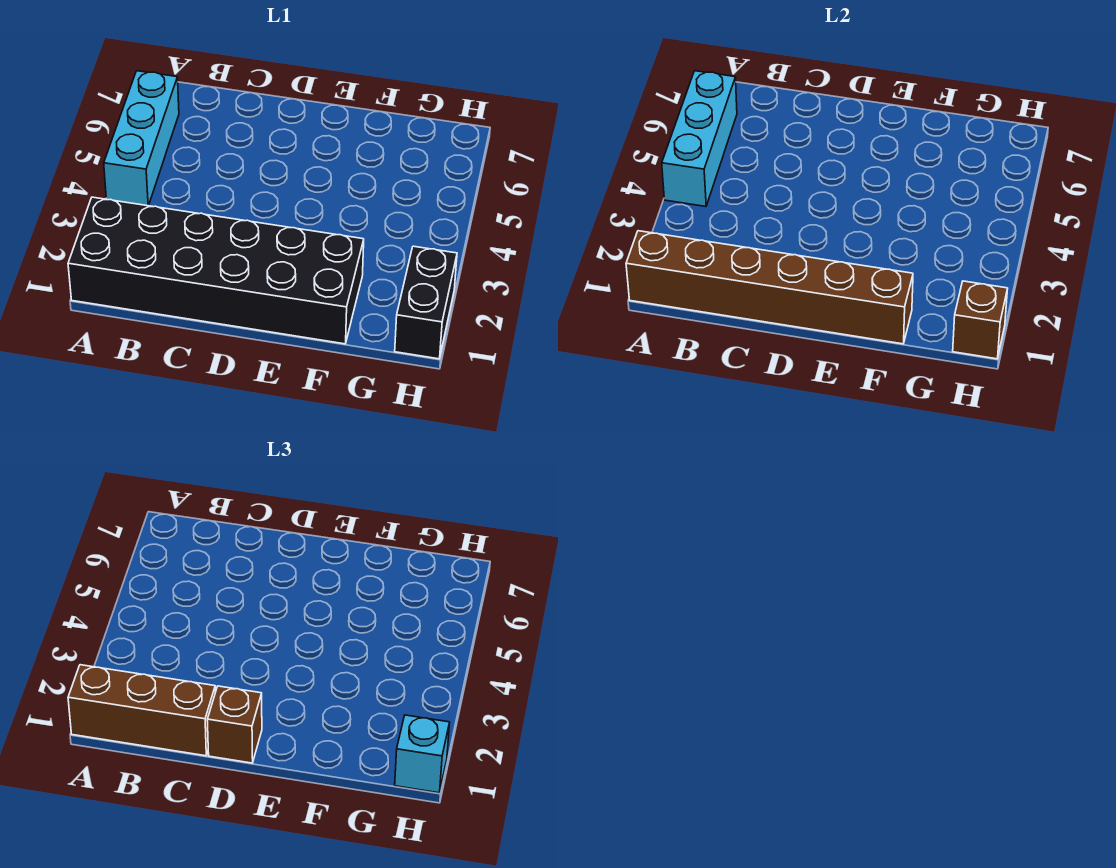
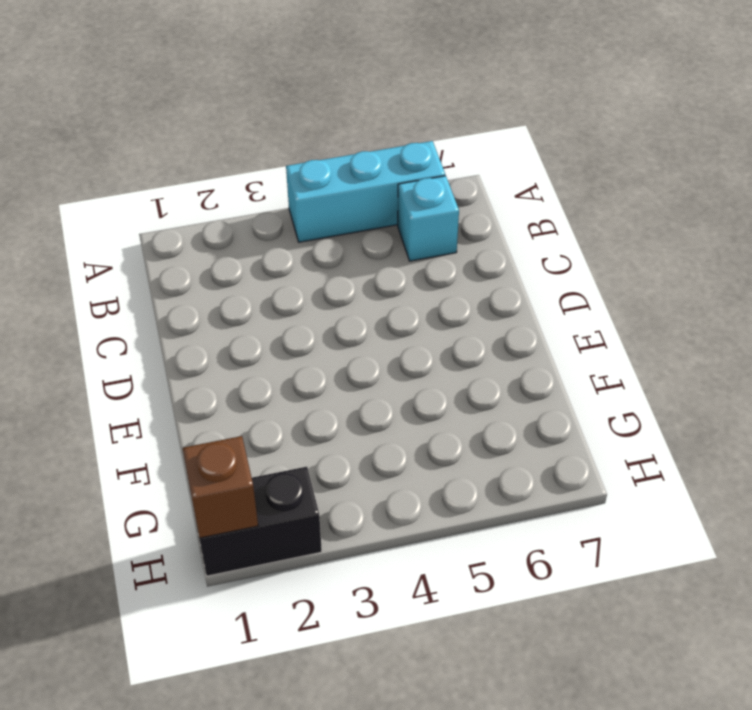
cyan brick B6 level 1 -> cyan brick H1 level 3
none -> black brick A1:F2 level 1
none -> brown brick A1:F1 level 2

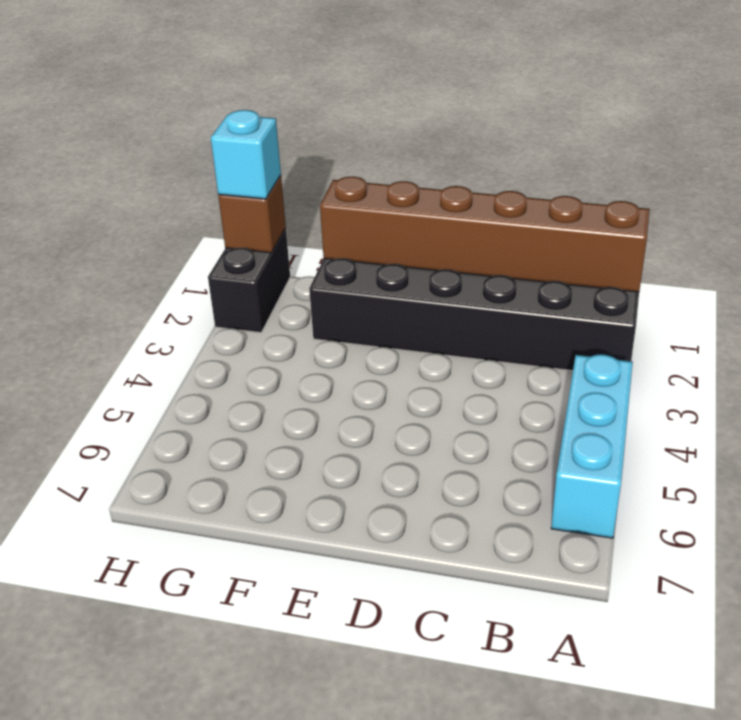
none -> cyan brick A4:A6 level 2
none -> brown brick A1:C1 level 3

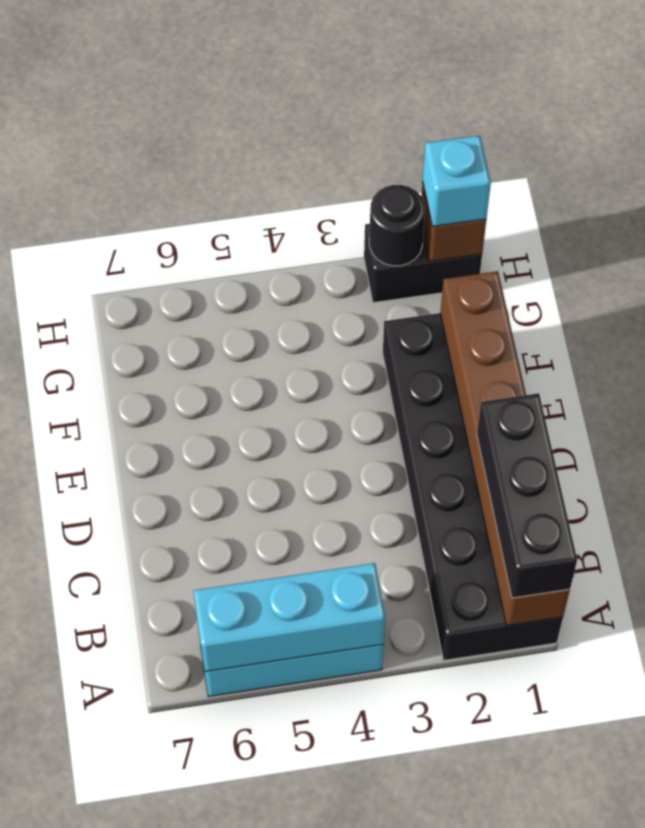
black brick A1:C1 level 3 -> brown brick A1:C1 level 3
black round brick H2 level 2 -> none
none -> brown brick D1 level 3

